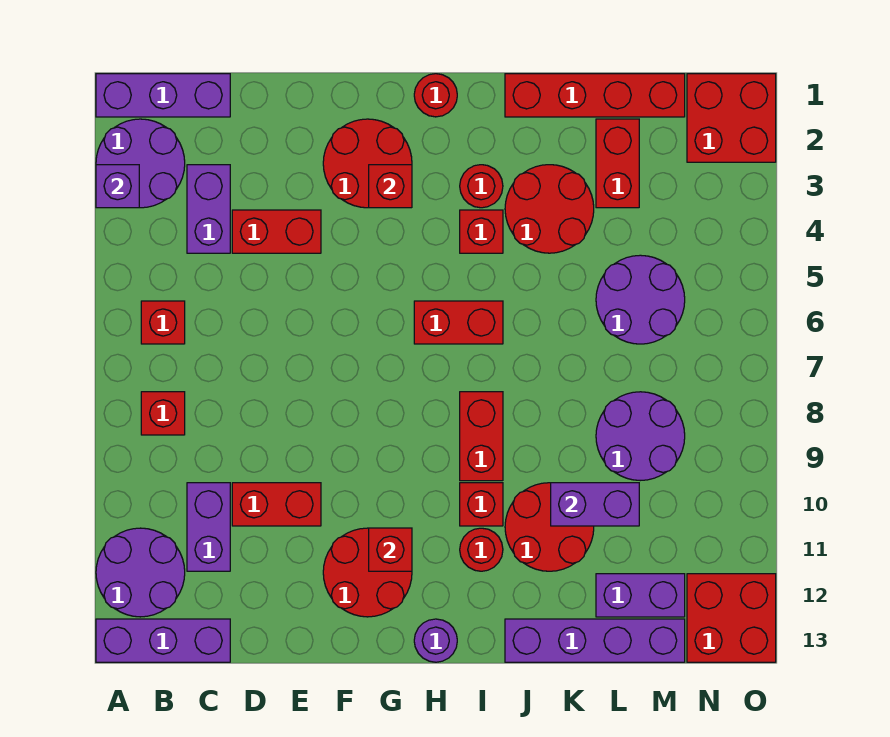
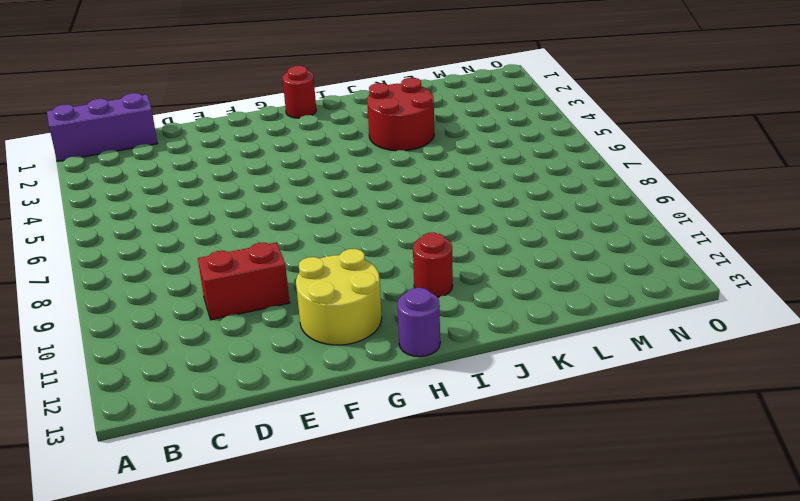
yellow round brick F11:G12 level 1 -> red round brick F11:G12 level 1
none -> purple round brick A2:B3 level 1
none -> purple round brick A11:B12 level 1
none -> purple brick A13:C13 level 1
none -> red brick B6 level 1

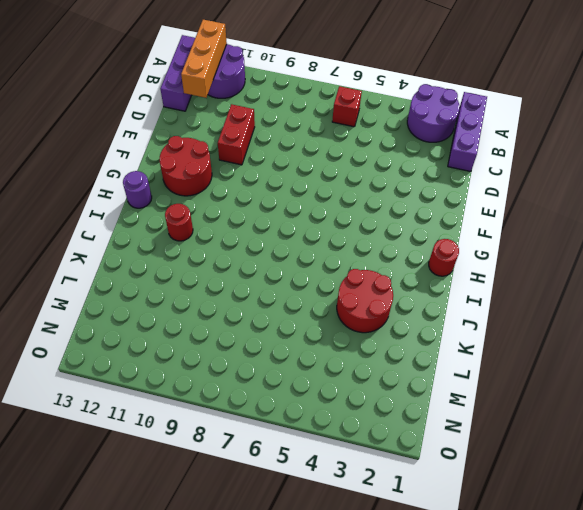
orange brick A12:C12 level 2 -> none
none -> red brick B8 level 1
none -> purple brick C3:C4 level 1
none -> purple brick C10:C11 level 1
none -> red brick D4:E4 level 1

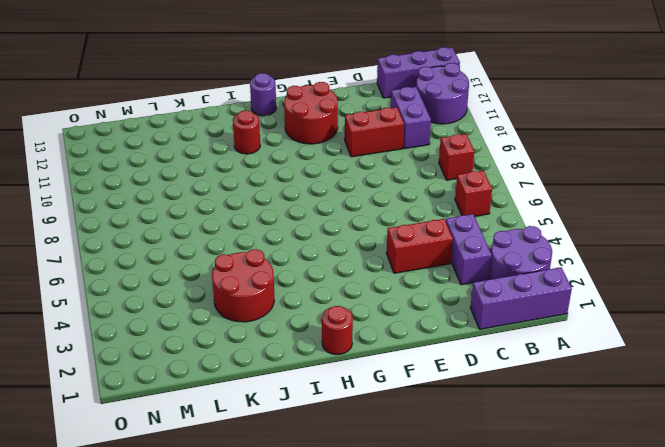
none -> red round brick F2:G3 level 1
none -> red brick H6:I6 level 1
none -> red round brick I3 level 1
none -> red brick I4 level 1

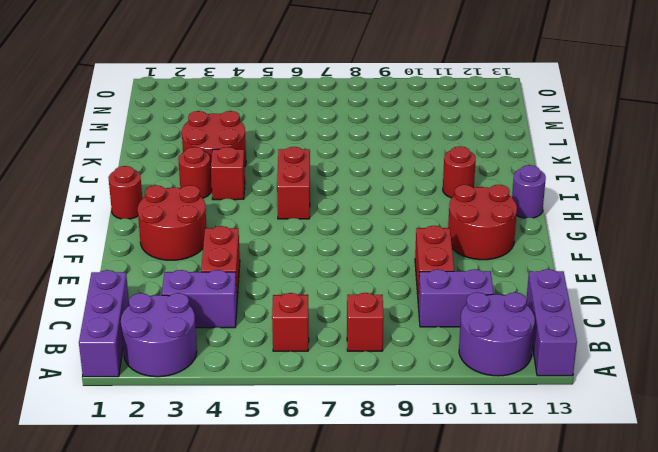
none -> red brick I8:I9 level 1
none -> red brick I10 level 1
none -> red brick J1:M1 level 1
none -> red round brick J10:K11 level 1

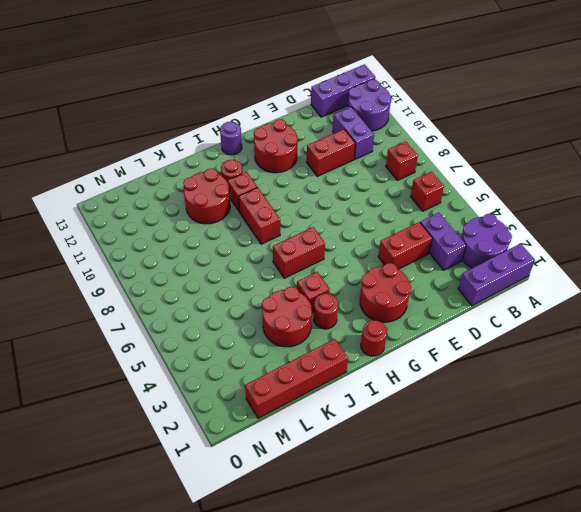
none -> purple brick J13:M13 level 1
none -> red brick L2:L3 level 1
none -> purple round brick L5:M6 level 1
none -> purple round brick L8:M9 level 1

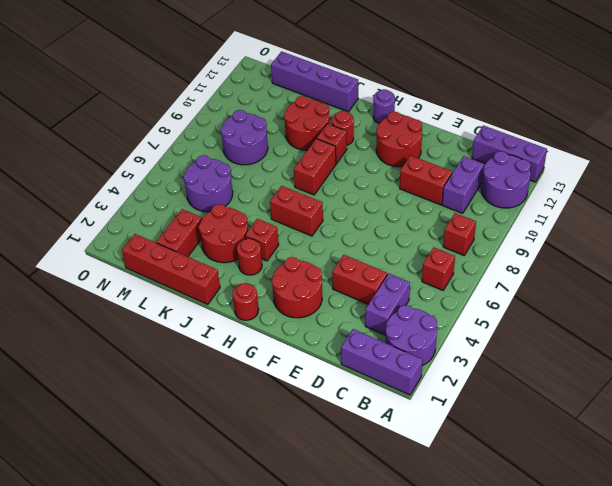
none -> purple brick L12:M12 level 1
none -> red brick N1:O2 level 1
none -> red brick N12:O13 level 1
none -> purple brick A3 level 2

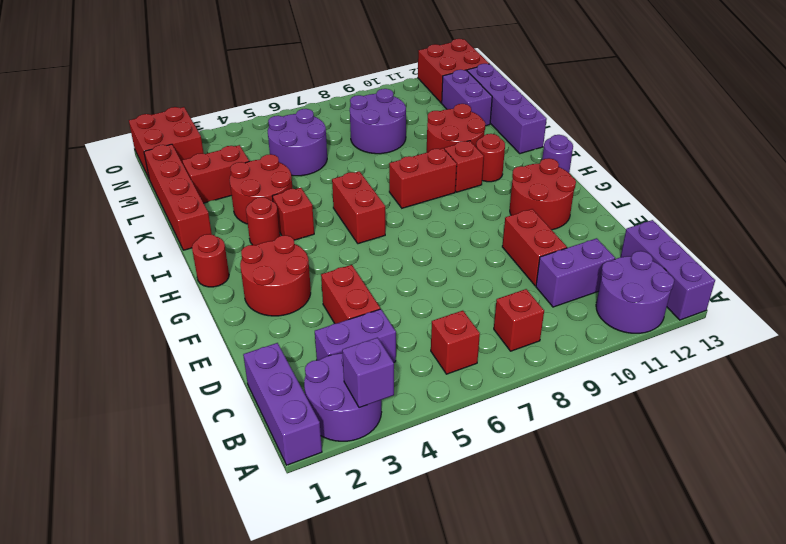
none -> red brick G3 level 2
none -> red brick G11 level 2
none -> purple brick K10:L10 level 2

